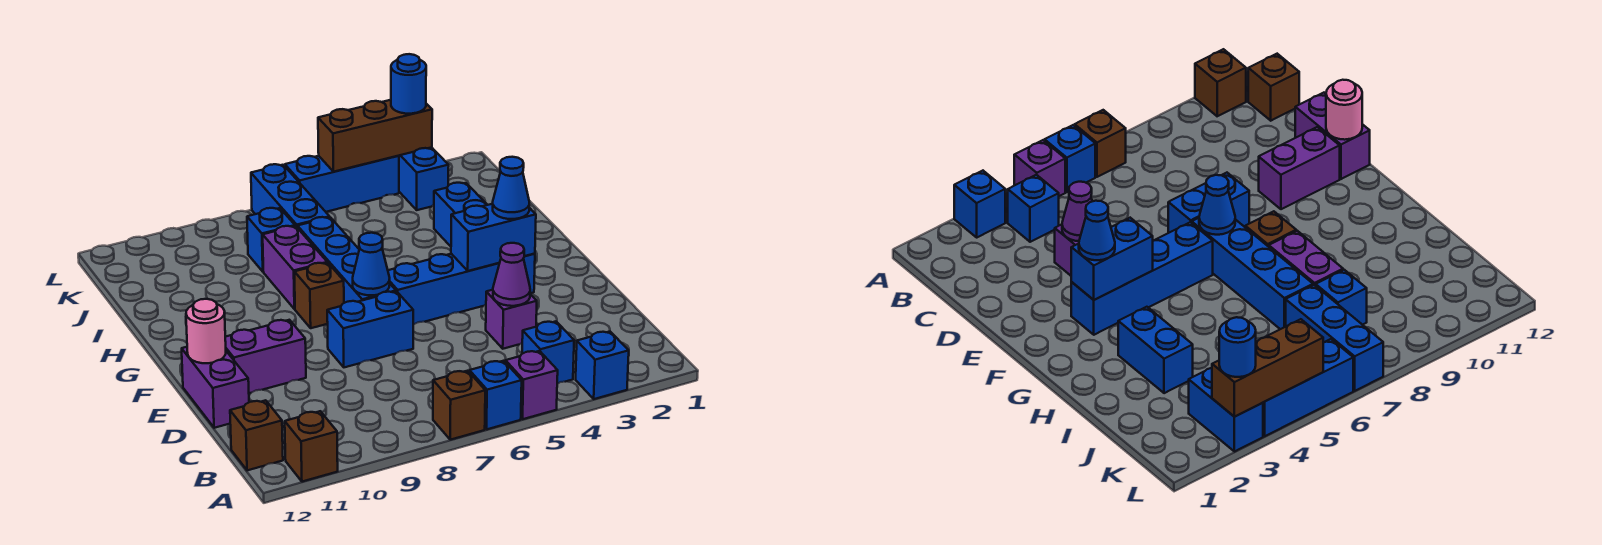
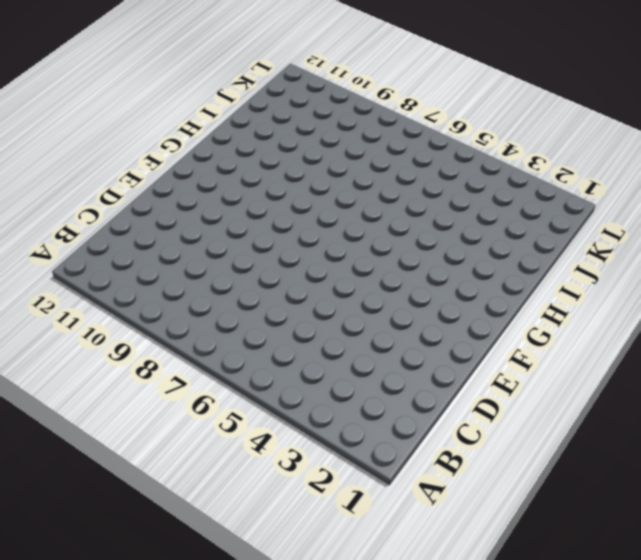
none -> blue brick A3 level 1
none -> purple brick A5 level 1
none -> blue brick A6 level 1

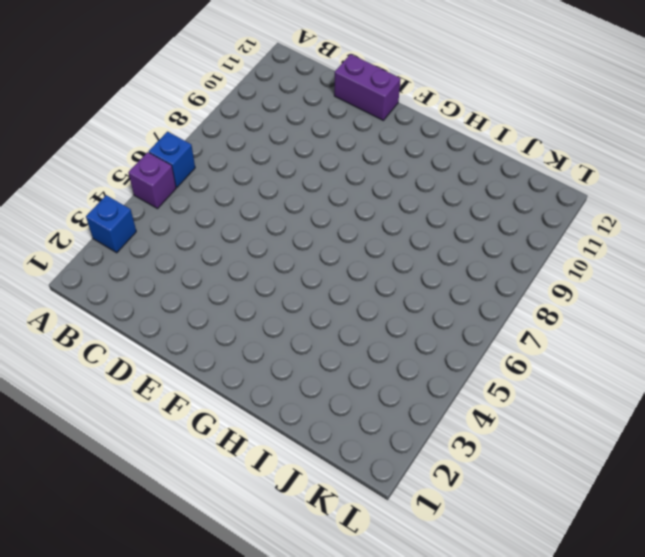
none -> brown brick A7 level 1
none -> brown brick A11 level 1
none -> blue brick B4 level 1

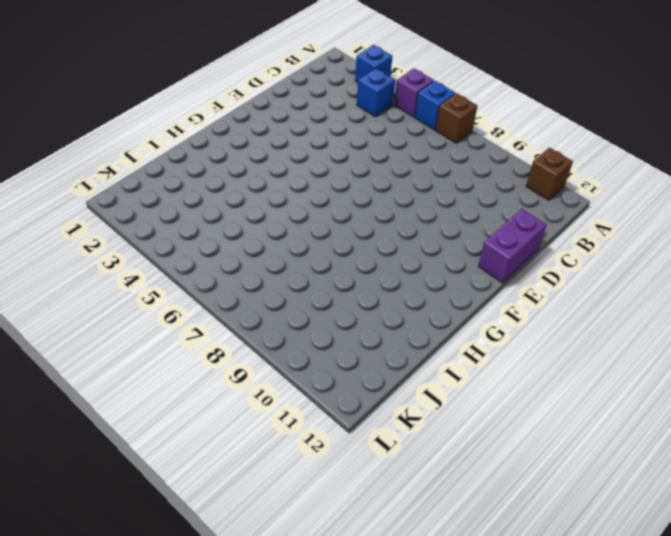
none -> brown brick B12 level 1
none -> purple brick D4 level 1
none -> blue brick E7:E8 level 1

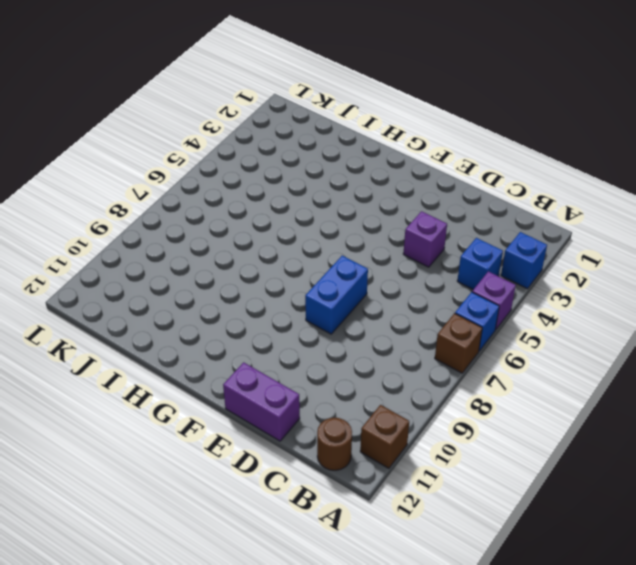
brown round brick B12 level 1 -> brown brick B12 level 1
none -> purple brick E10:E11 level 1
none -> blue brick F3:F6 level 1
none -> blue brick F7:I7 level 1

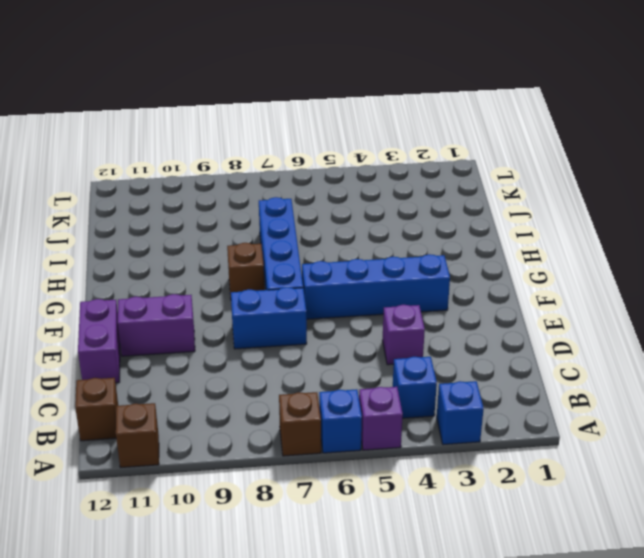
none -> blue brick H3:I3 level 1
none -> purple brick H8:I8 level 1
none -> blue brick J7:L7 level 1

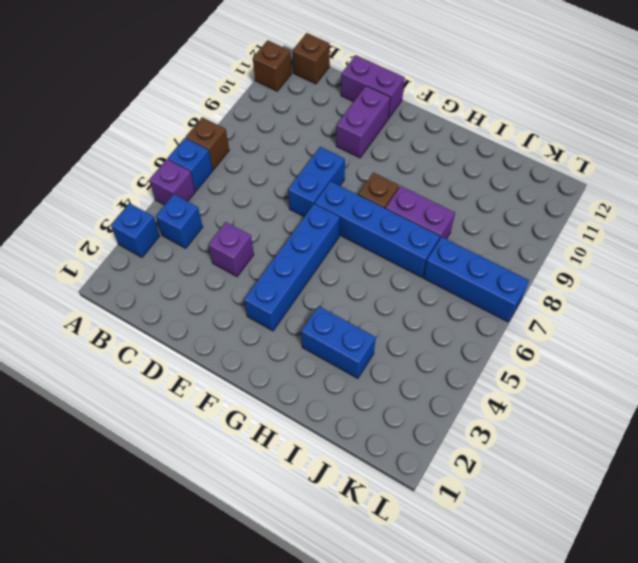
none -> blue brick J8 level 1
none -> blue brick K3:L3 level 1
none -> blue brick L4:L6 level 1

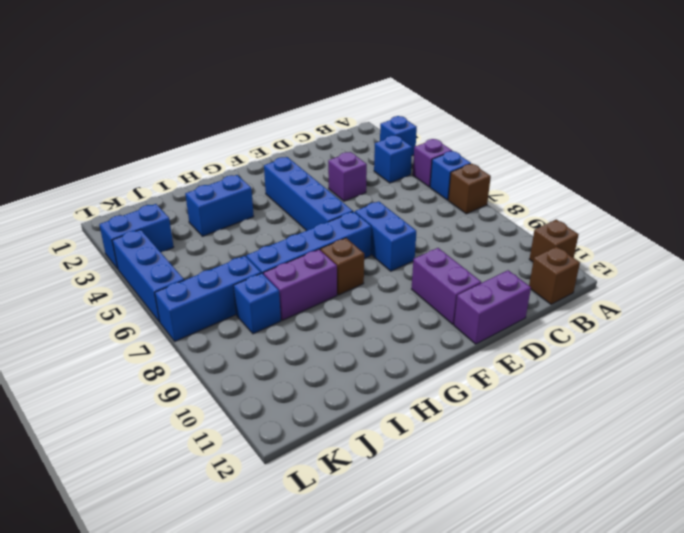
none -> purple cone D4 level 2
none -> pink round brick E12 level 2
none -> blue brick F3:F4 level 2

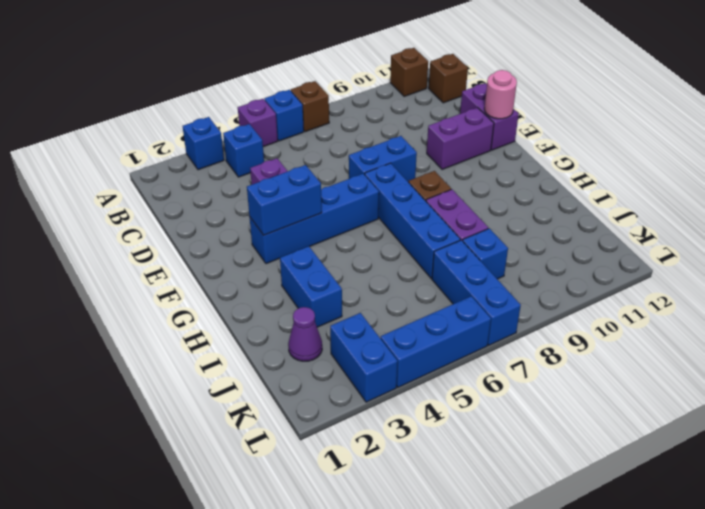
purple cone J2 level 1 -> purple cone D4 level 2
none -> blue cone F7 level 2
none -> brown brick L3:L5 level 2
none -> blue cone F3 level 3

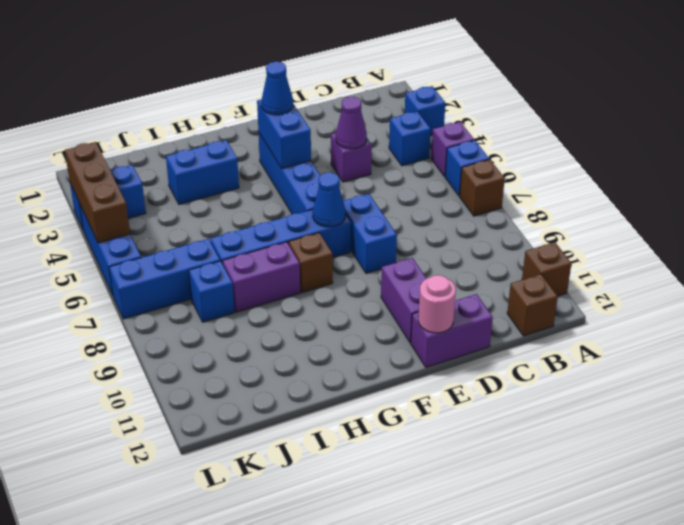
none -> blue round brick L3 level 3

